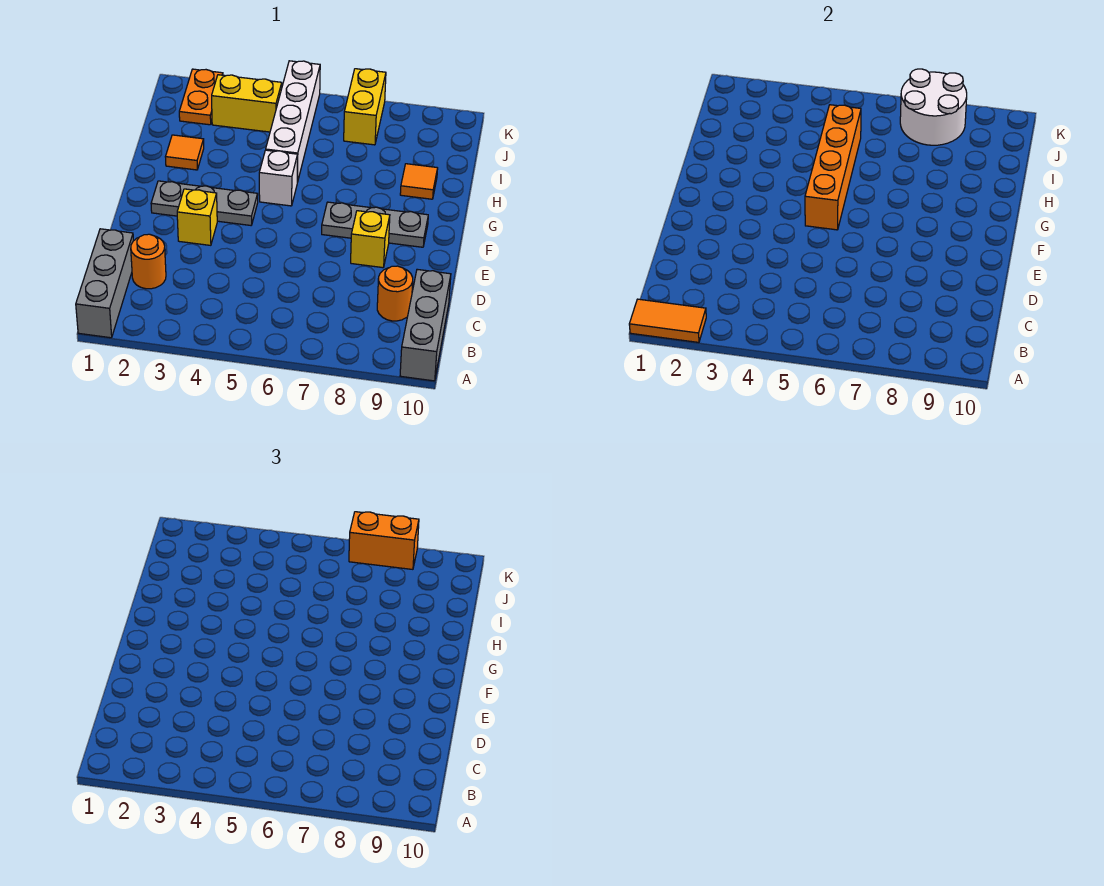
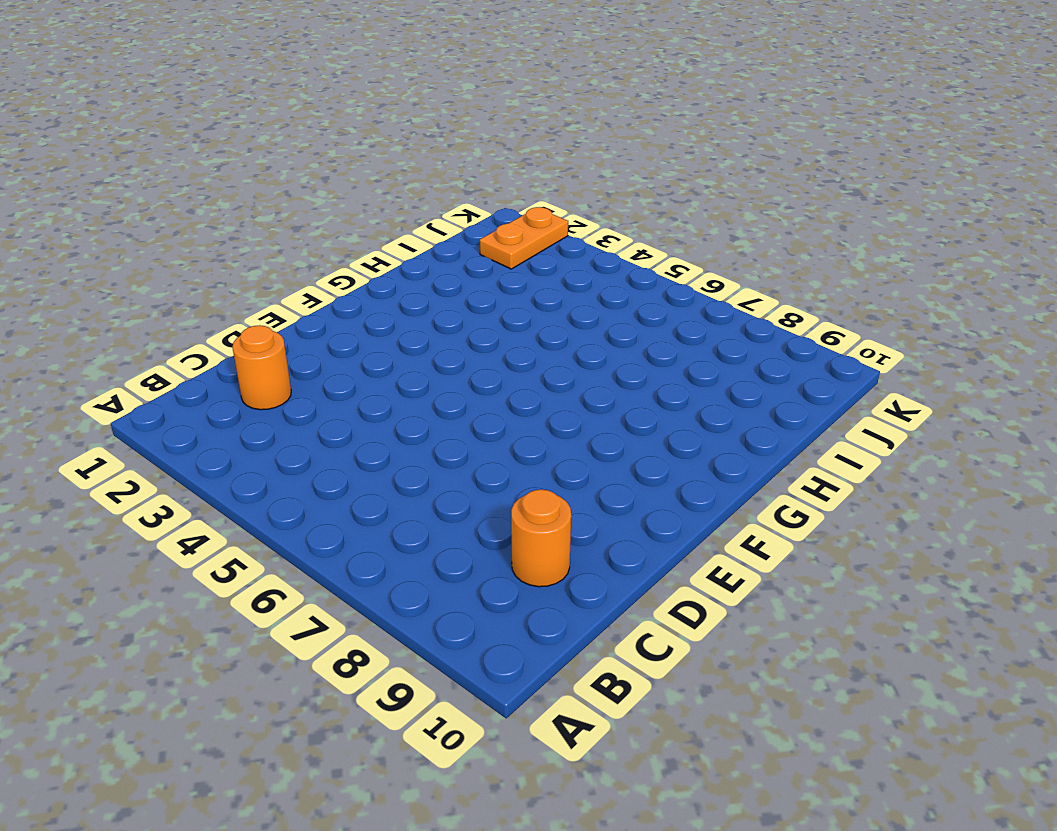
none -> grey brick A1:C1 level 1
none -> grey brick A10:C10 level 1
none -> yellow brick E3 level 1

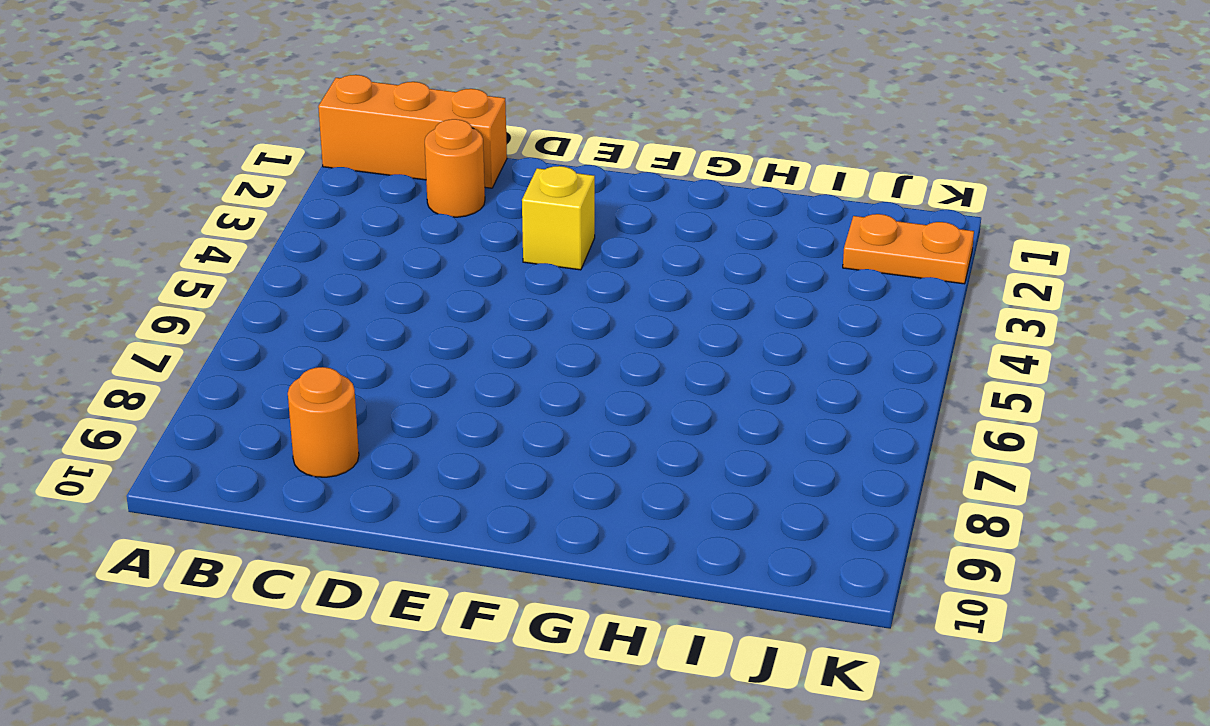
orange brick A1:C1 level 1 -> grey brick A1:C1 level 1
none -> grey brick A10:C10 level 1
none -> yellow brick E8 level 1
none -> grey plate F2:F4 level 1

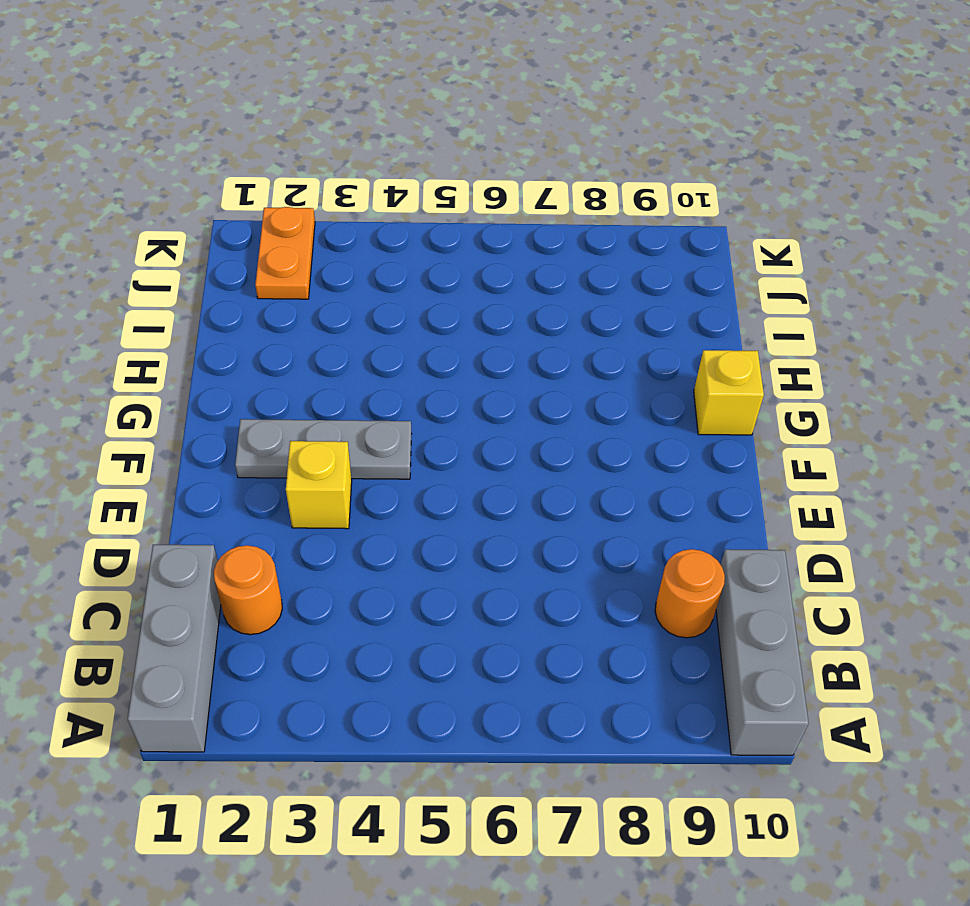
yellow brick G10 level 1 -> yellow brick E8 level 1
none -> grey plate F7:F9 level 1
none -> white brick G5 level 1
none -> orange tile H2 level 1

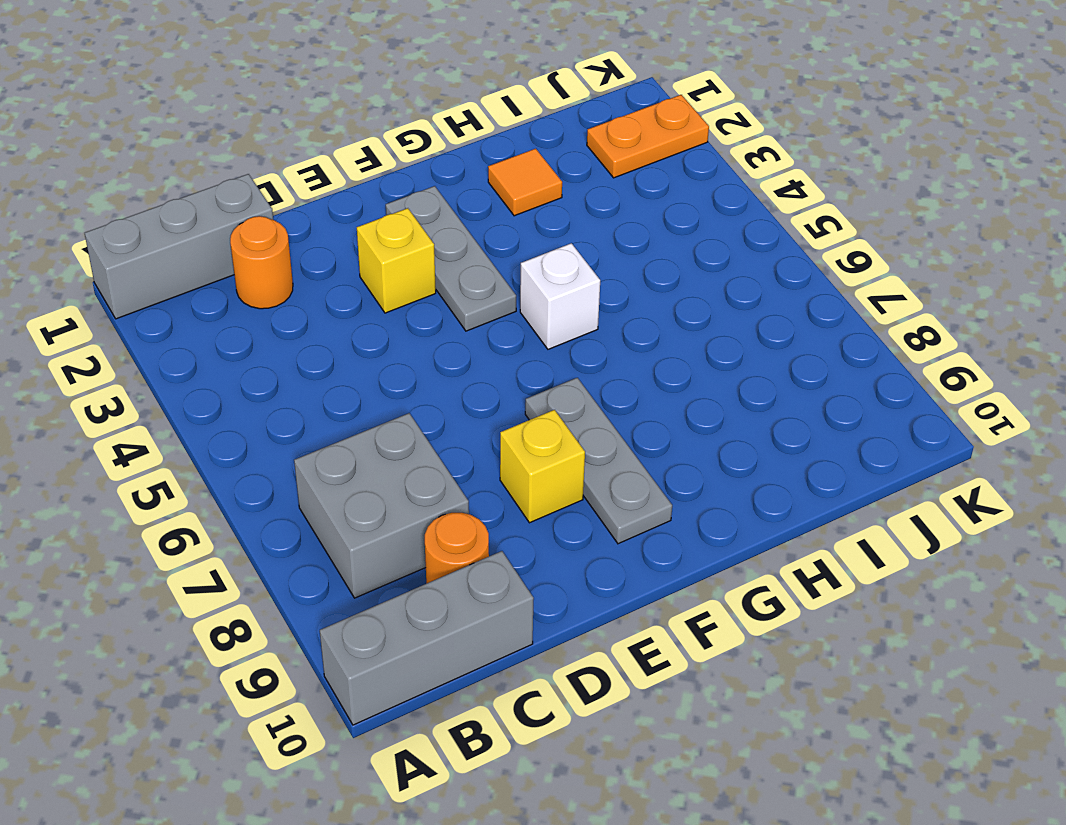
grey brick B7:C8 level 1 -> none
none -> white brick H5:K5 level 1
none -> orange tile H9 level 1
none -> yellow brick J3:J4 level 1

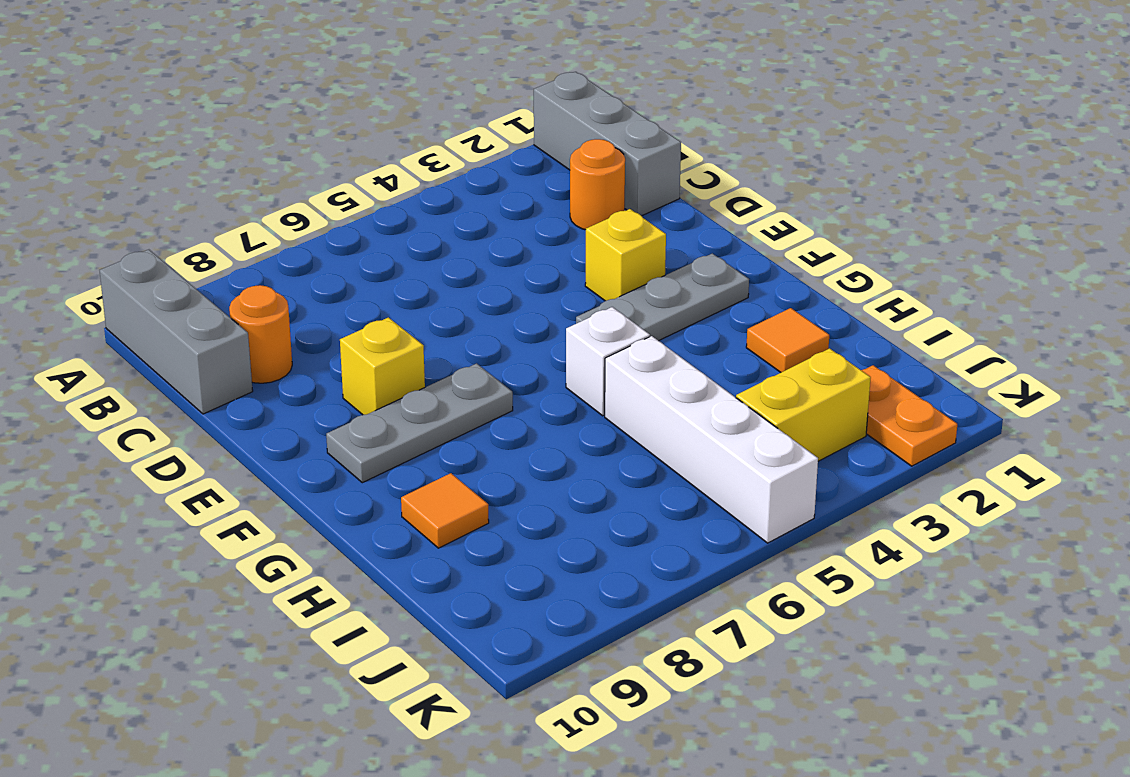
none -> yellow brick J7:K7 level 1
none -> orange tile A1:A2 level 2
none -> orange brick F5:I5 level 2

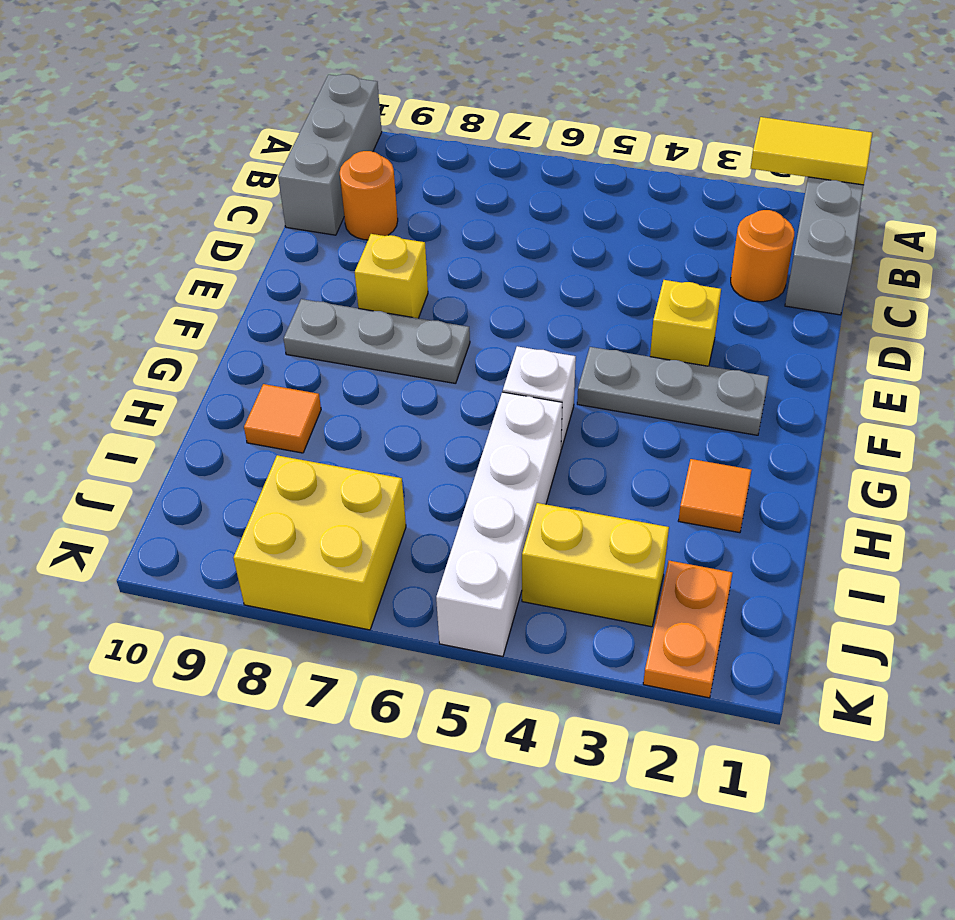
yellow tile A1:A2 level 2 -> orange tile A1:A2 level 2
yellow brick J7:K8 level 1 -> yellow brick J7:K7 level 1
none -> orange brick F5:I5 level 2
none -> white round brick J7:K8 level 2
none -> orange brick K7:K8 level 3

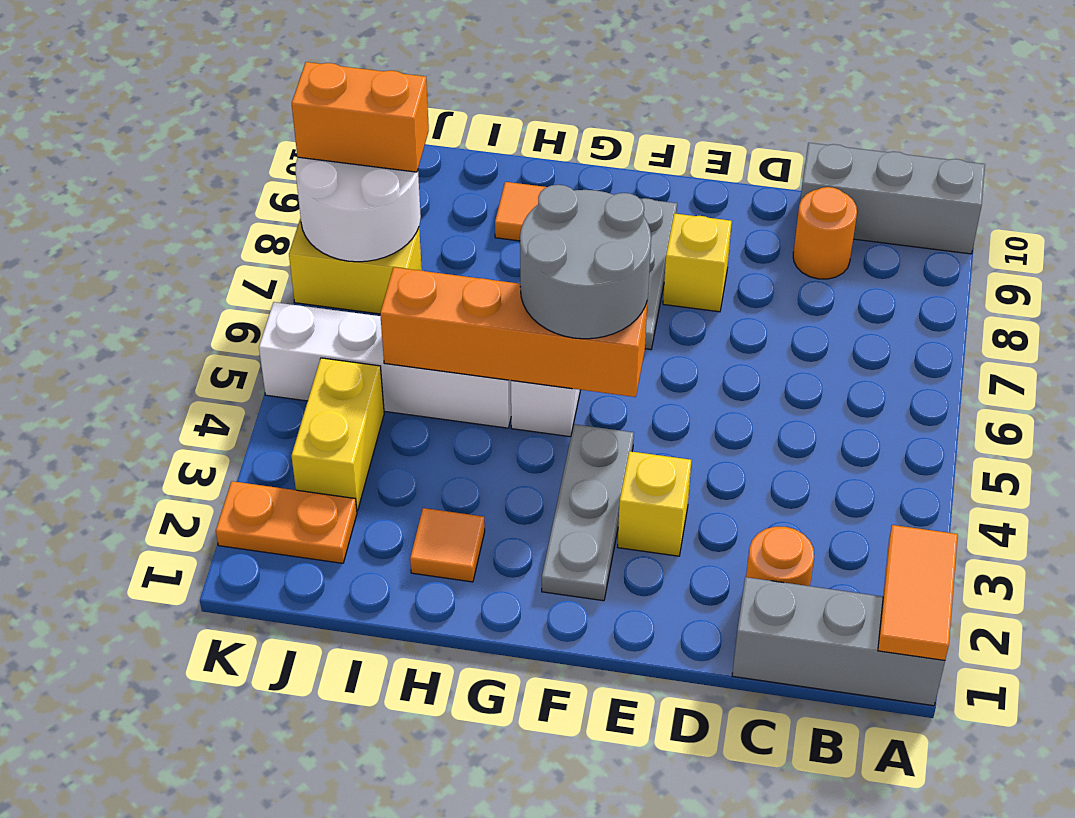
grey round brick F5:G6 level 3 -> none
orange brick J8:K8 level 3 -> orange brick K7:K8 level 3

